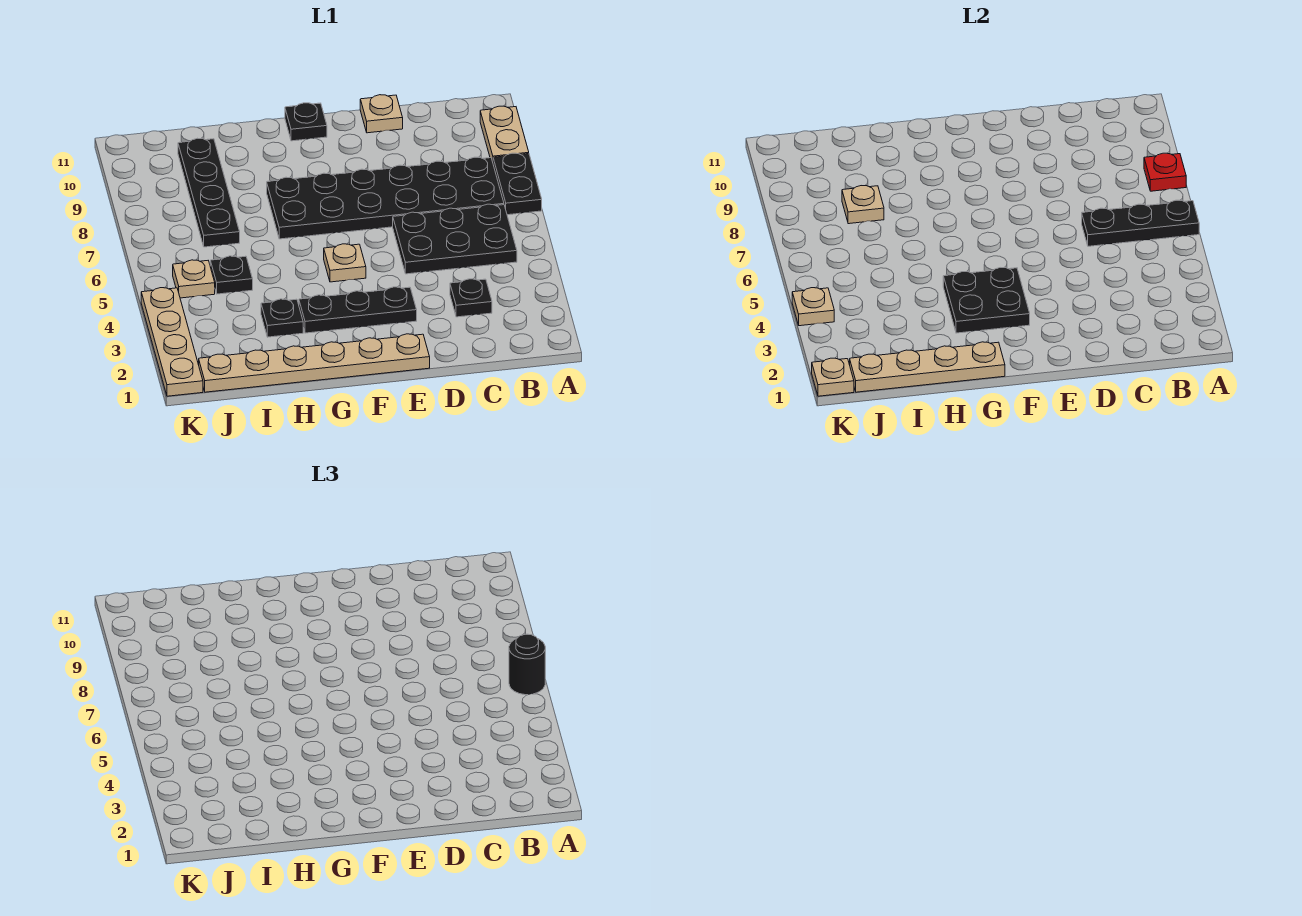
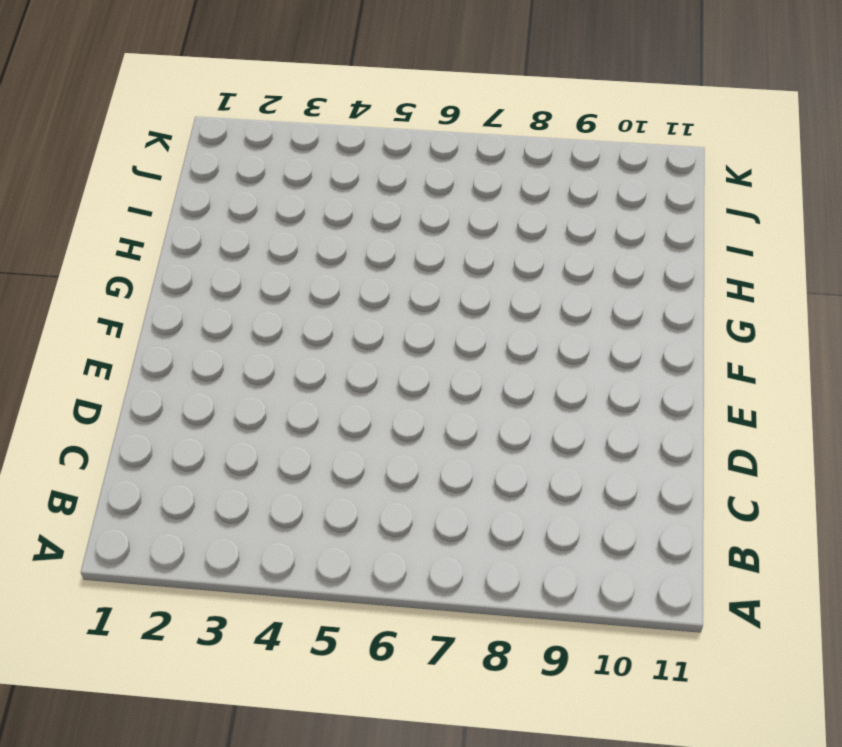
none -> black plate A7:A8 level 1
none -> tan plate A9:A10 level 1
none -> black plate B5:D6 level 1

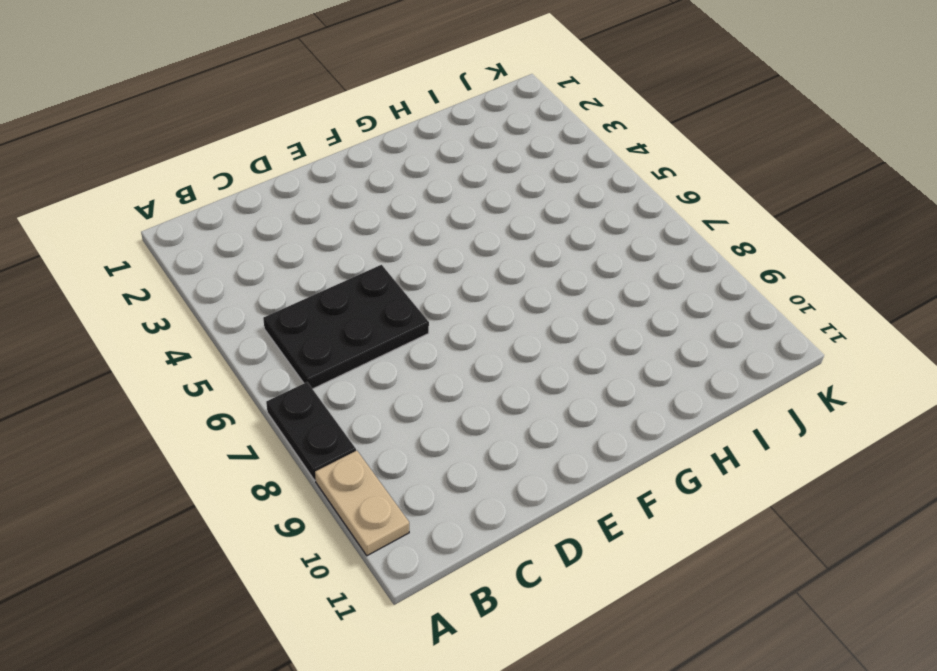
none -> black plate B7:G8 level 1
none -> black plate C3 level 1
none -> tan plate D11 level 1

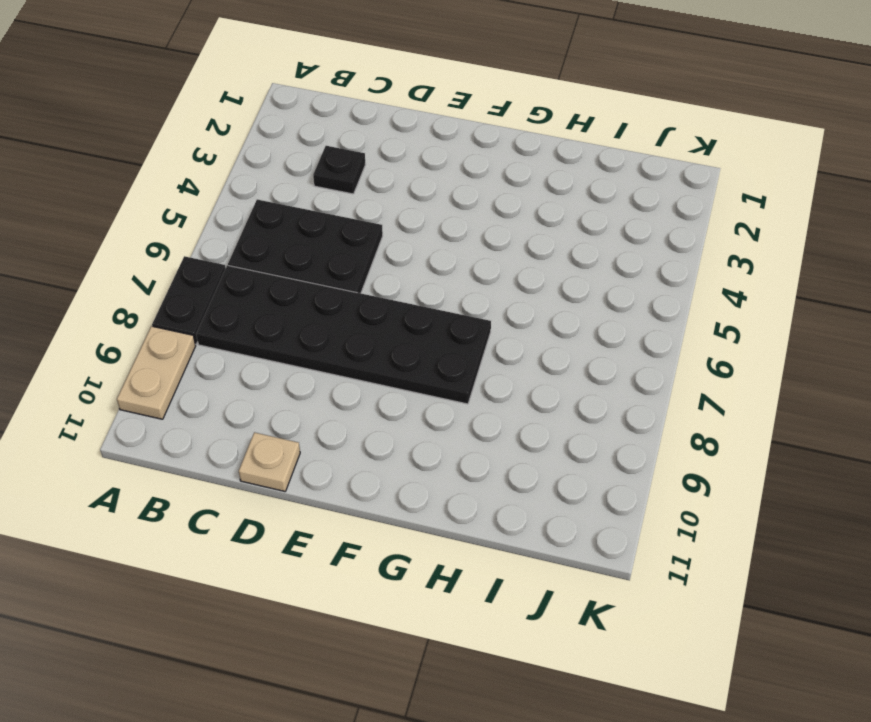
none -> tan plate E1:J1 level 1
none -> black plate E3:G3 level 1
none -> tan plate F5 level 1

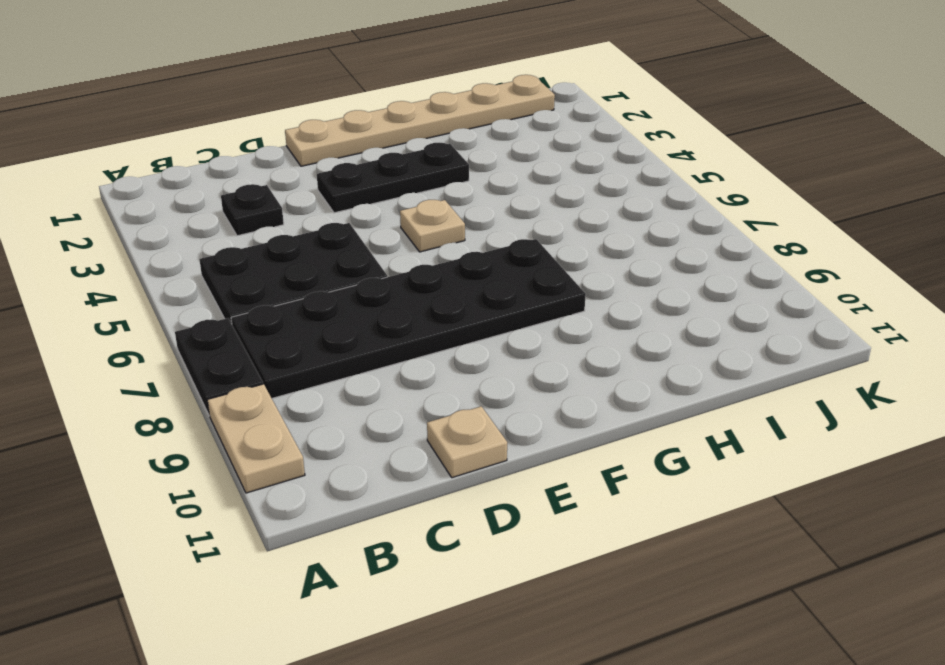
none -> black plate F11 level 1
none -> black plate H3 level 1
none -> black plate I5 level 1

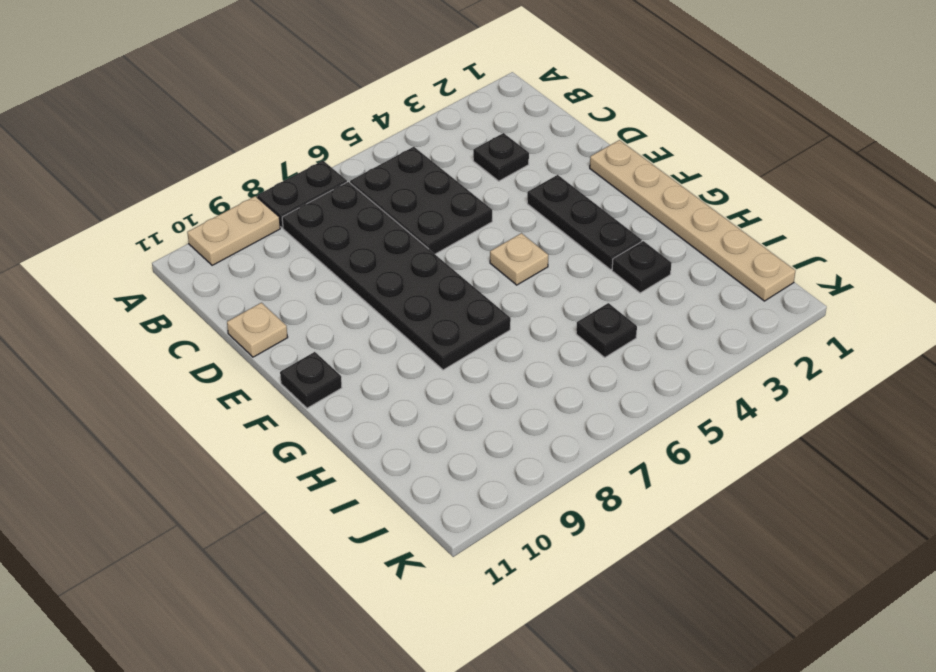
none -> black plate I7:I10 level 1
none -> tan plate J5 level 1
none -> tan plate K1:K4 level 1

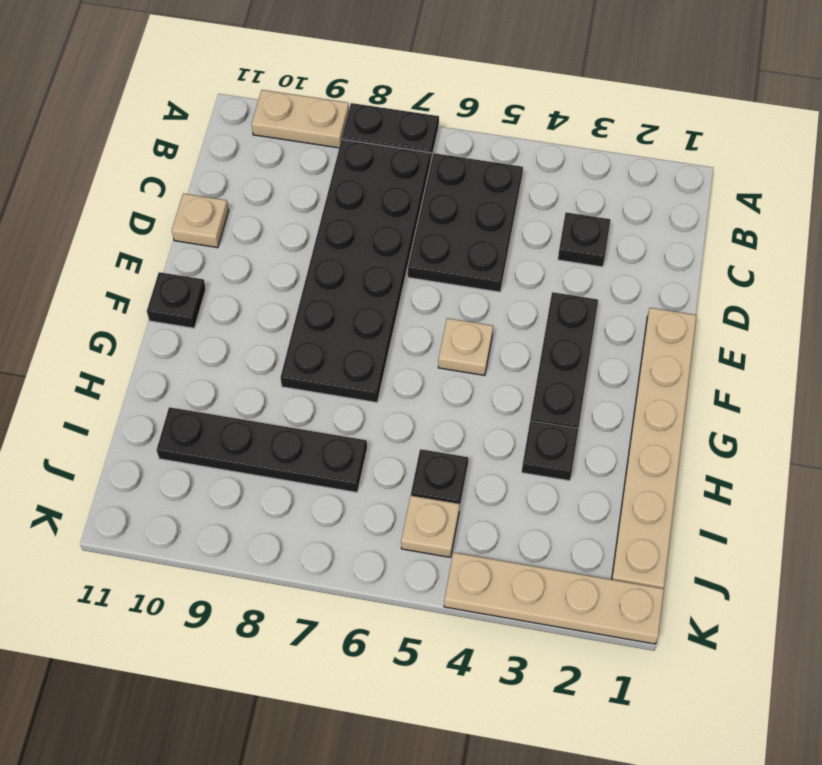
none -> black plate A6:C6 level 2
none -> red plate A8 level 2
none -> black plate F3:G4 level 2

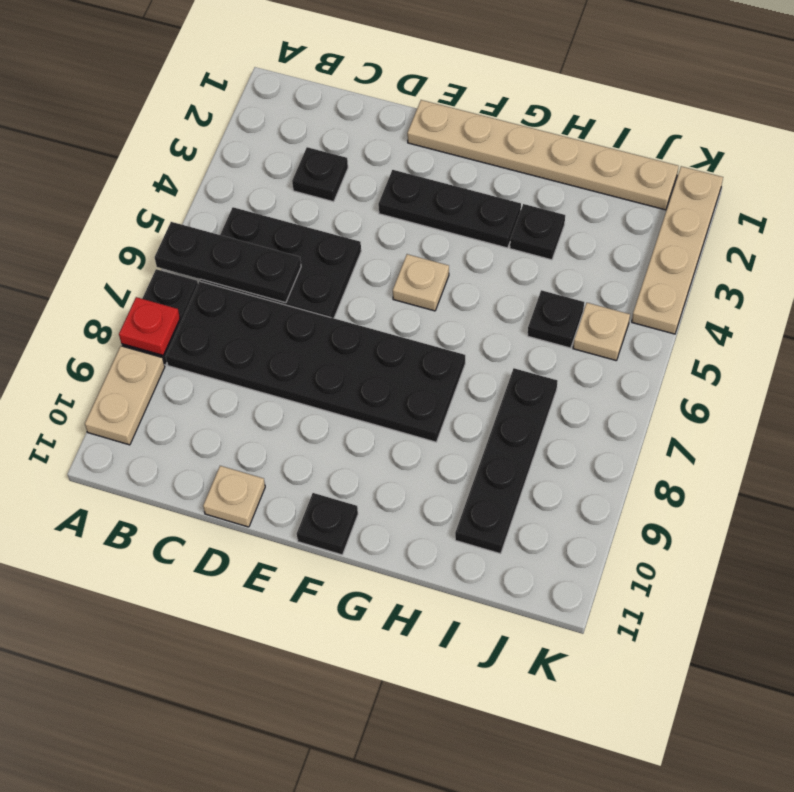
none -> black plate F3:G4 level 2
none -> tan plate G1:J1 level 2
none -> tan plate I8 level 2

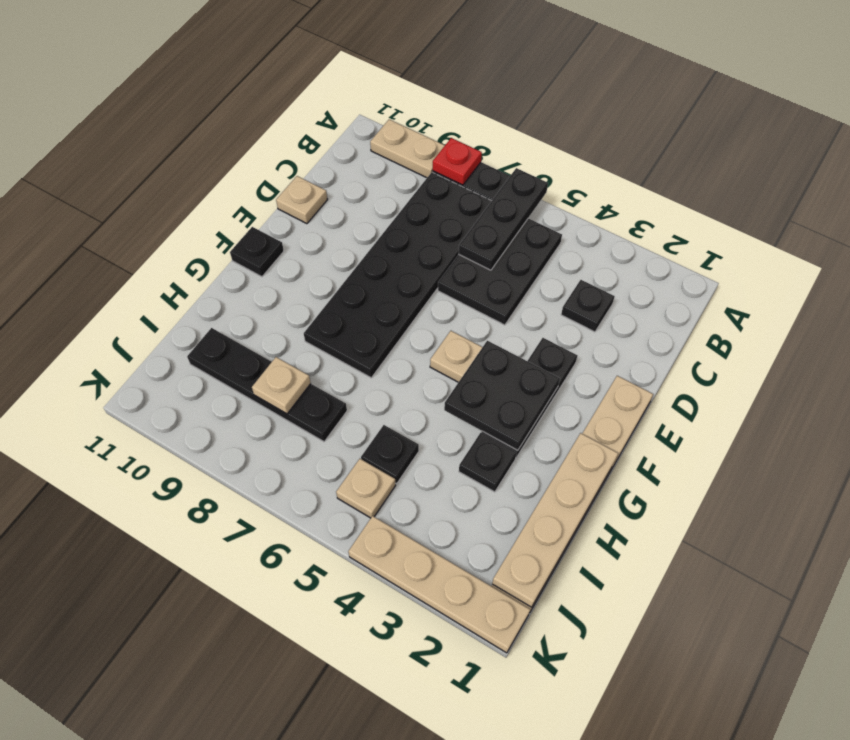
none -> tan plate K1 level 2
none -> tan plate K4 level 2
none -> black round brick A6 level 3

